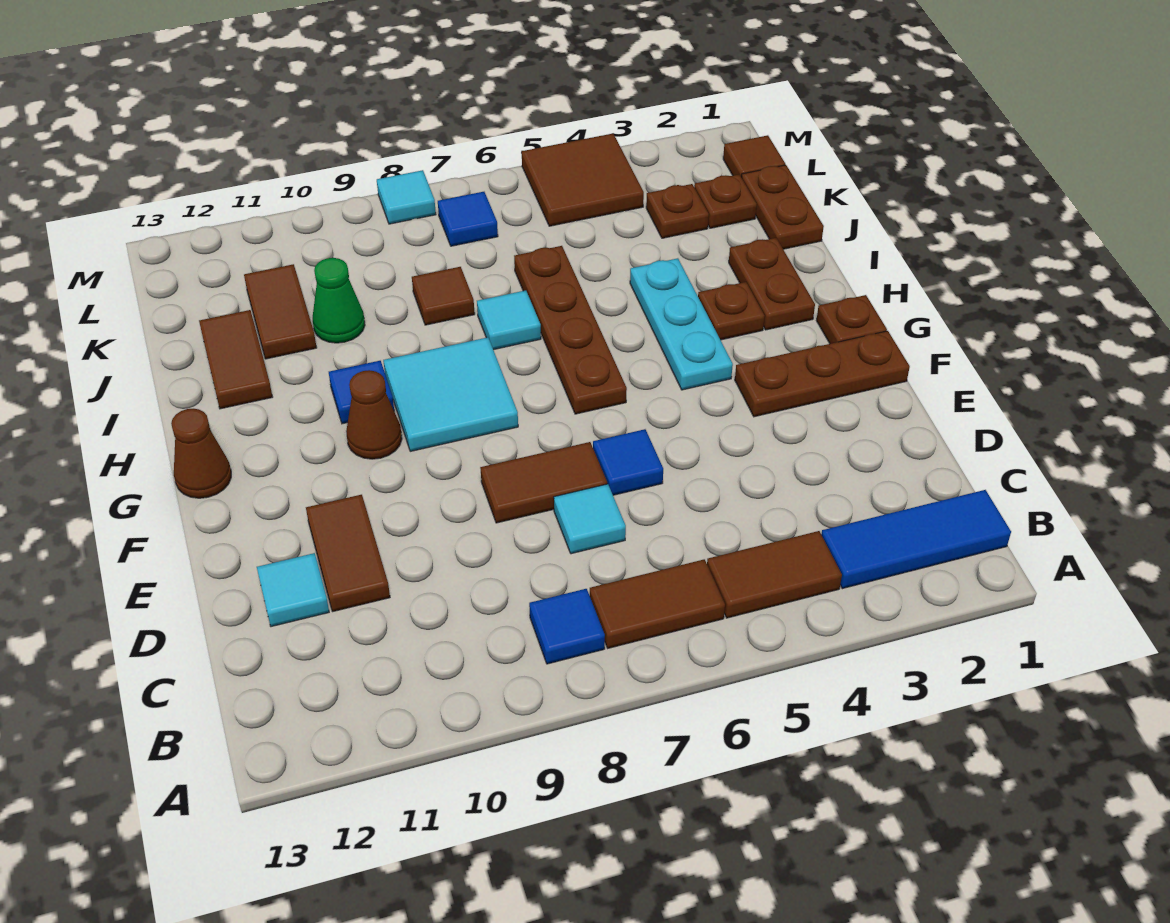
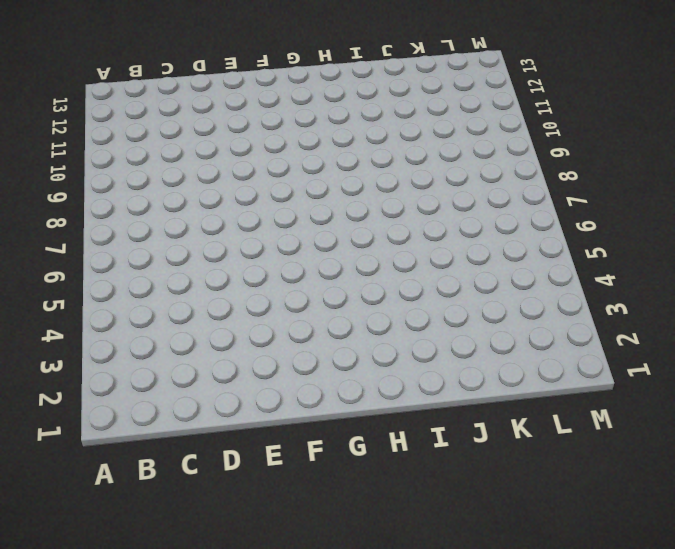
none -> blue tile B1:B3 level 1
none -> brown tile B4:B5 level 1
none -> brown tile B6:B7 level 1
none -> blue tile B8 level 1

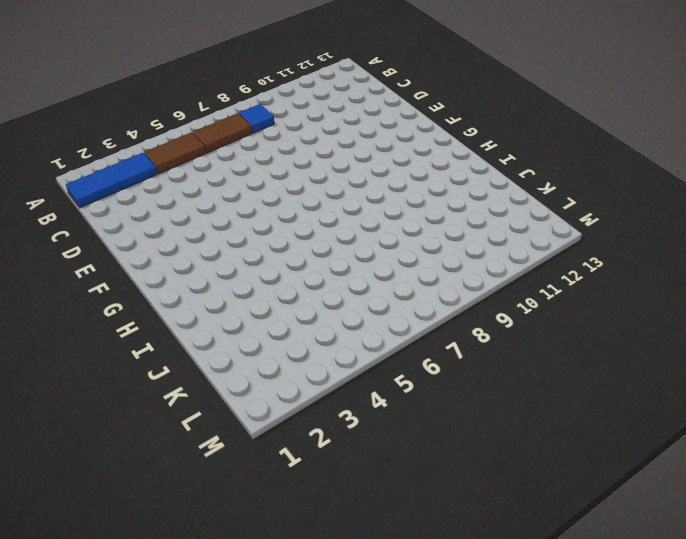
none -> cyan tile D7 level 1
none -> brown tile D11:E11 level 1
none -> cyan tile D12 level 1
none -> blue tile E6 level 1

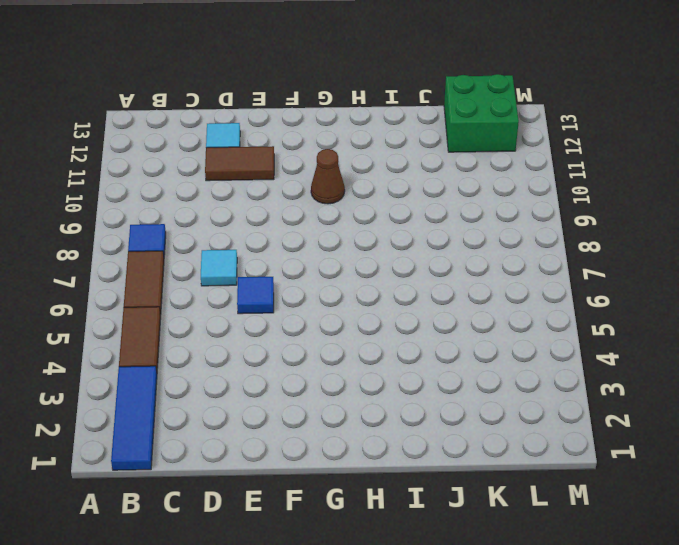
green brick K12:L13 level 1 -> none
none -> brown tile E7:E8 level 1
none -> brown plate F1:F3 level 1
none -> brown plate G1 level 1
none -> cyan plate G4:I4 level 1

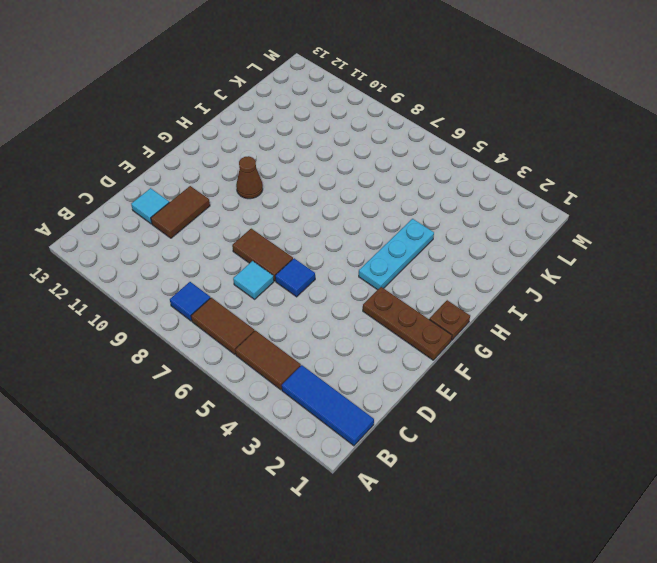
none -> brown plate G6:J6 level 1
none -> cyan tile G8:H9 level 1
none -> brown cone G13 level 1
none -> brown plate H2:I2 level 1

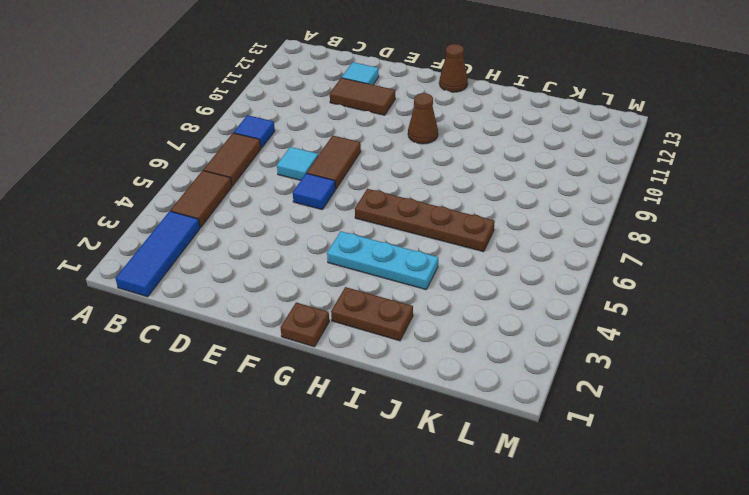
none -> brown plate F1:F3 level 1
none -> cyan tile G8:H9 level 1
none -> brown plate H3 level 1
none -> blue tile H10 level 1

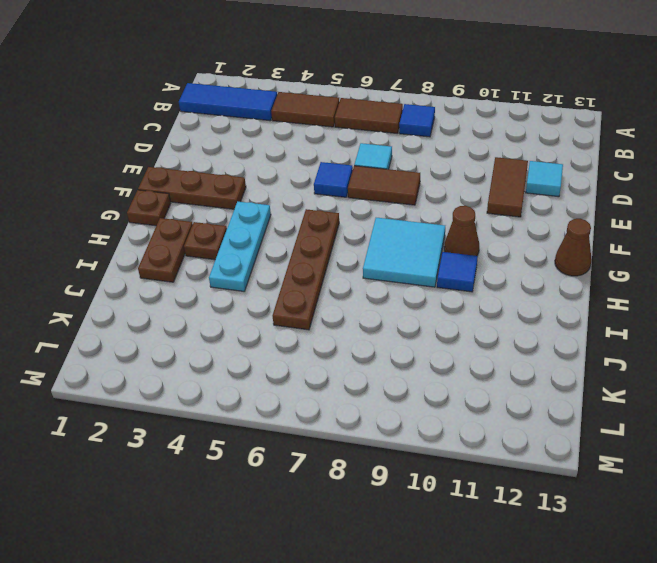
none -> cyan tile I7 level 1
none -> brown tile I12:J12 level 1
none -> brown plate J1:K1 level 1
none -> brown tile J8 level 1

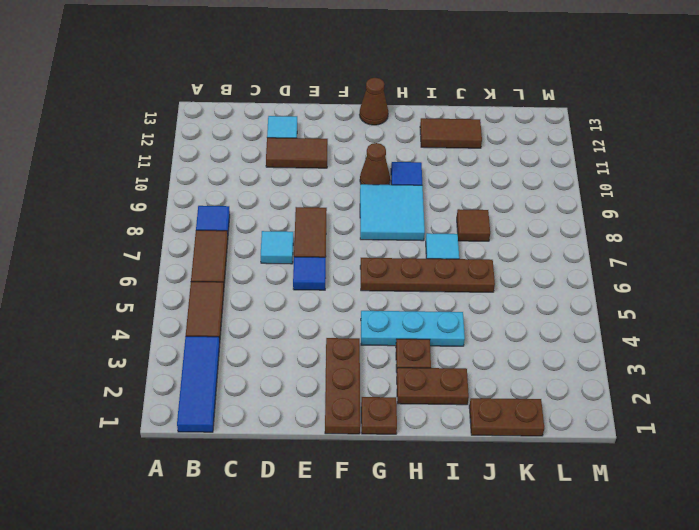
none -> green cone J10 level 1
none -> brown tile J11:K11 level 1
none -> brown plate K2 level 1
none -> brown plate K3 level 1

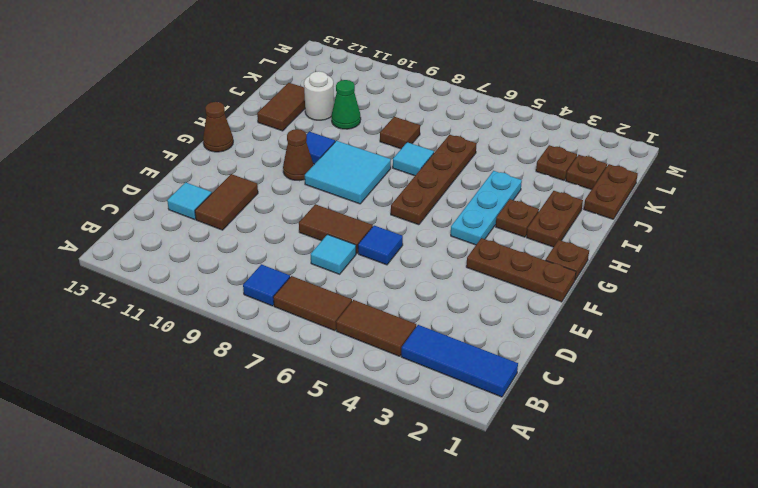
white round brick J11 level 1 -> brown tile J11:K11 level 1
none -> brown tile L1 level 1
none -> brown tile L4:M5 level 1
none -> blue tile L7 level 1
none -> cyan tile M8 level 1

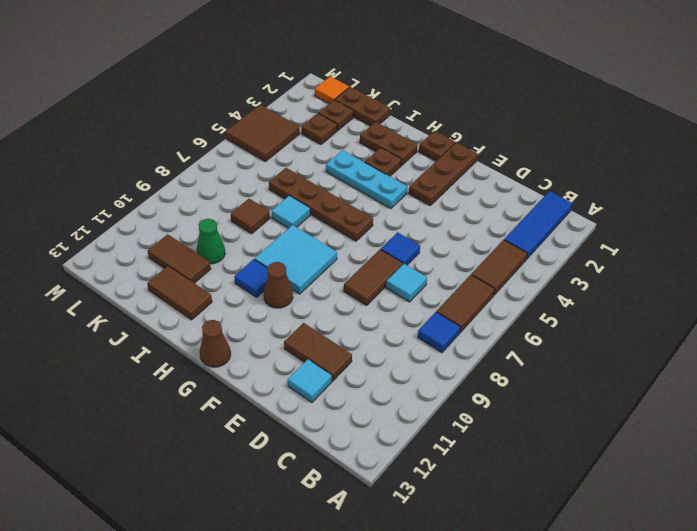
orange tile L1 level 1 -> brown tile L1 level 1
none -> blue tile L7 level 1
none -> cyan tile M8 level 1

